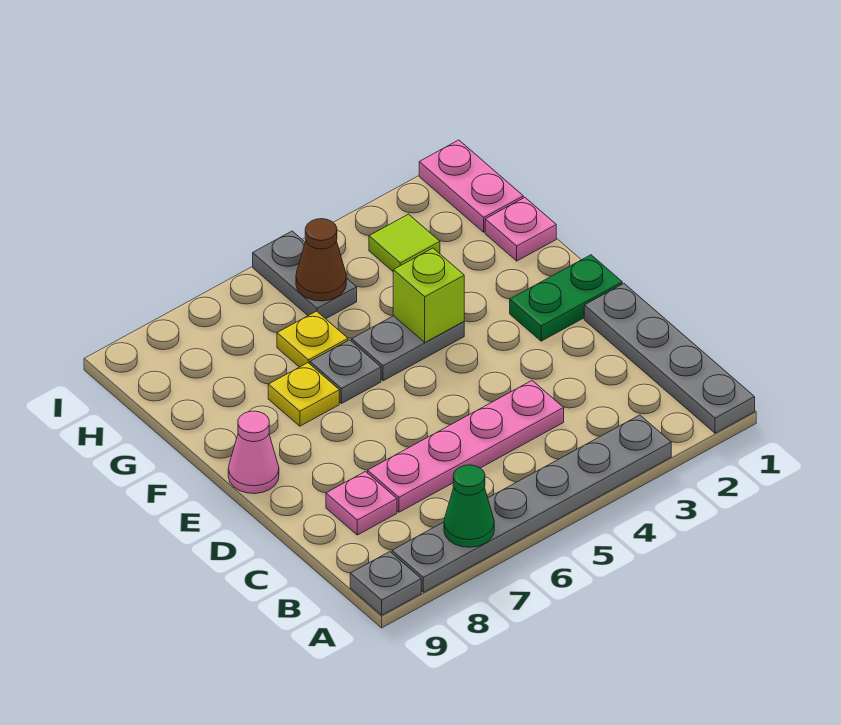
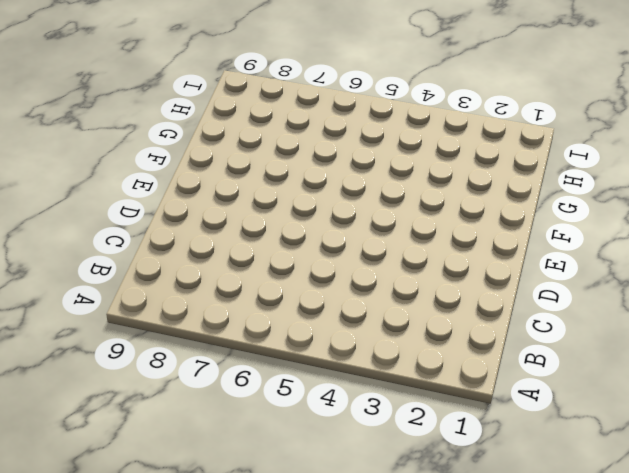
none -> grey plate A1:D1 level 1
none -> grey plate A3:A8 level 1
none -> grey plate A9 level 1

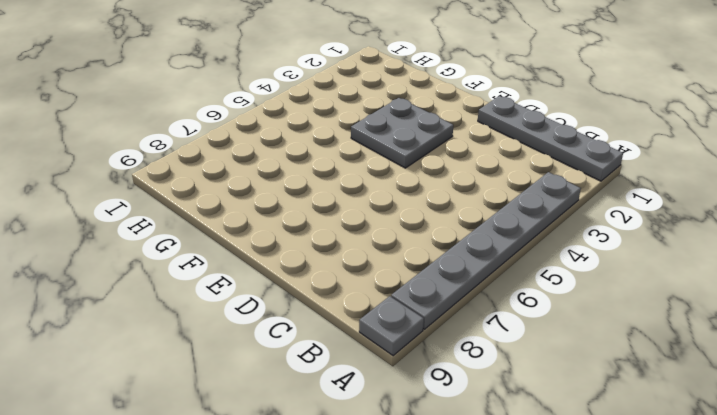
grey plate E3:F4 level 1 -> grey plate F4:F5 level 1
none -> pink plate C4:C7 level 1
none -> pink plate C8 level 1
none -> green plate E1:E2 level 1

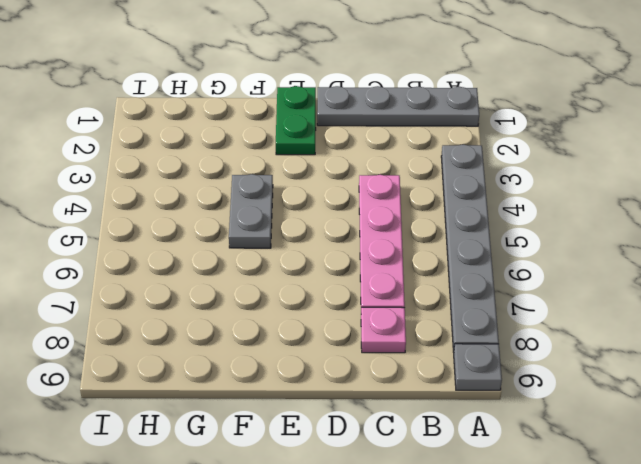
none -> pink cone E9 level 1
none -> grey plate F6 level 1
none -> yellow plate F7 level 1

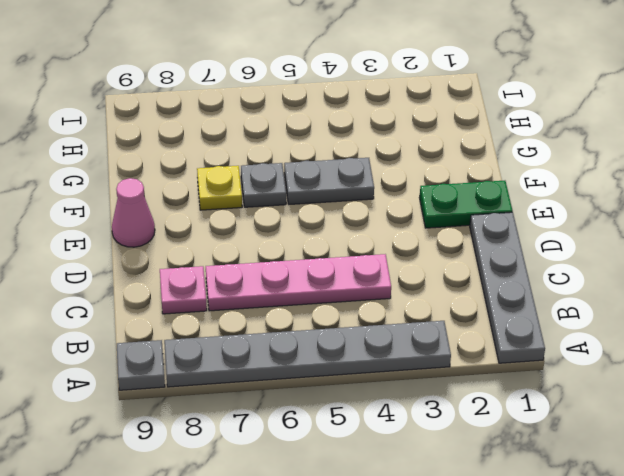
none -> pink plate G1 level 1
none -> yellow plate G6 level 1
none -> pink plate H1:I1 level 1

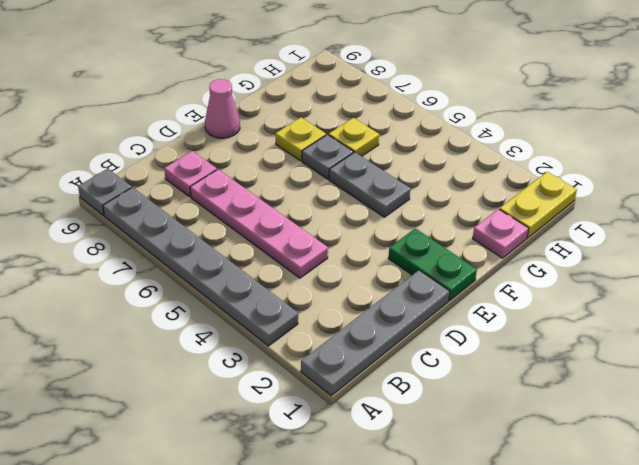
yellow plate H1:I1 level 1 -> pink plate H1:I1 level 1
none -> lime tile H3 level 1
none -> grey plate H5:I5 level 1
none -> green cone A7 level 2

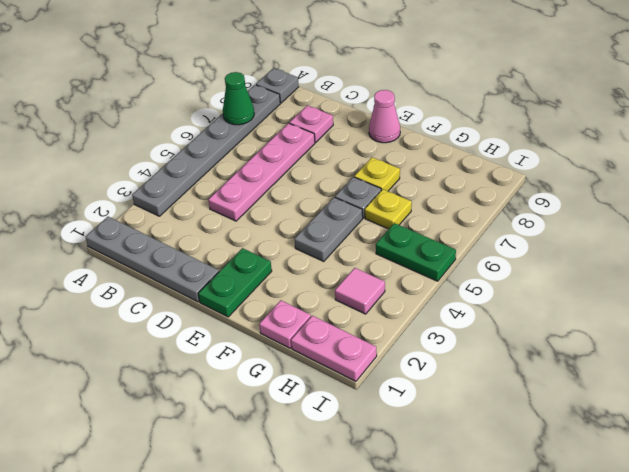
pink tile H3 level 1 -> lime tile H3 level 1
green plate H5:I5 level 1 -> grey plate H5:I5 level 1
none -> lime brick F4 level 2
none -> brown cone H5 level 2

